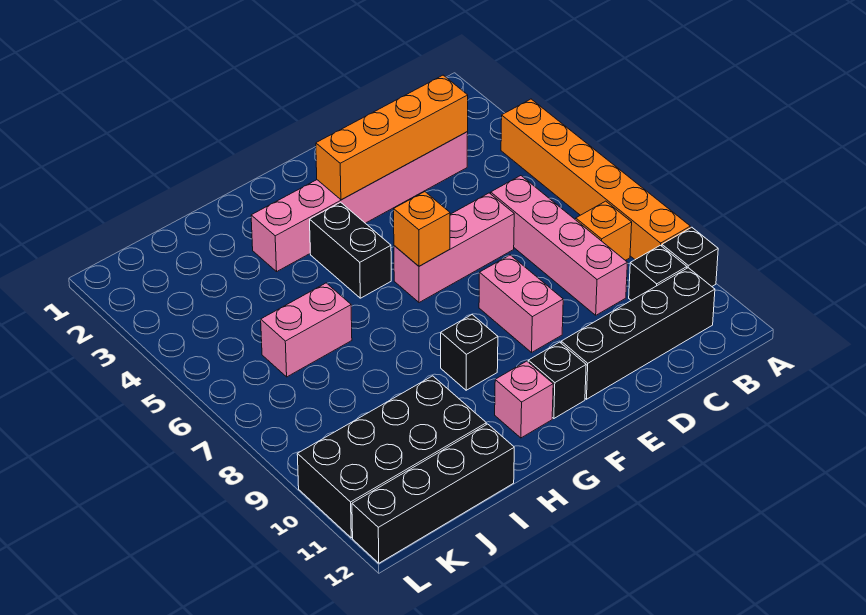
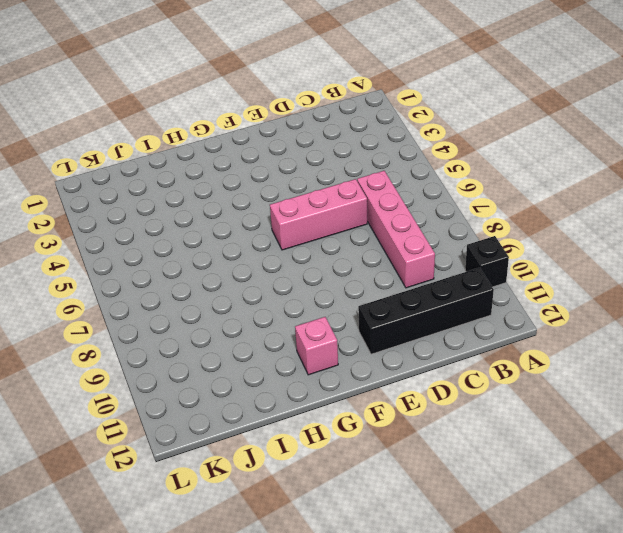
none -> orange brick A4:A9 level 1
none -> orange brick B8 level 1
none -> black brick B10 level 1

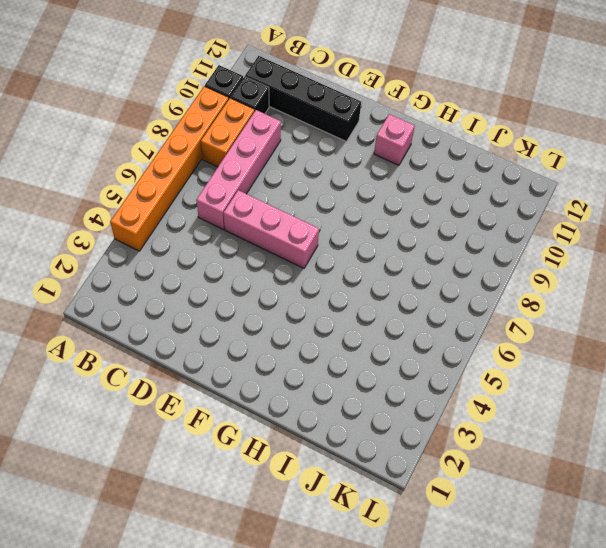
orange brick B8:B9 level 1 -> orange brick B8 level 1
none -> pink brick C3:H3 level 1
none -> pink brick E8:E9 level 1
none -> black brick F11 level 1

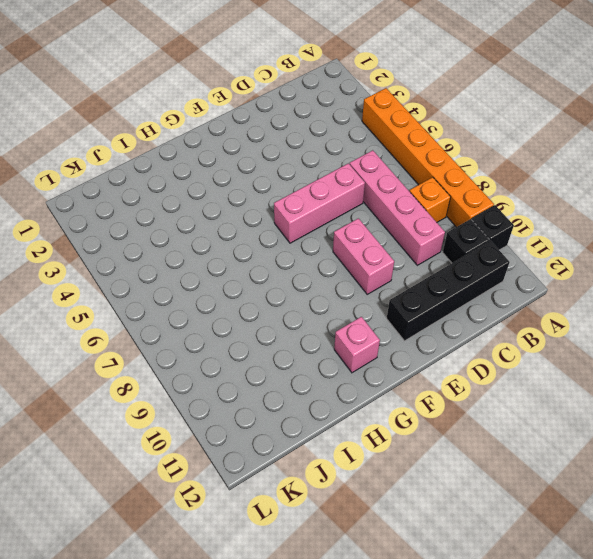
none -> pink brick C3:H3 level 1
none -> black brick F11 level 1
none -> black brick G4:G5 level 1

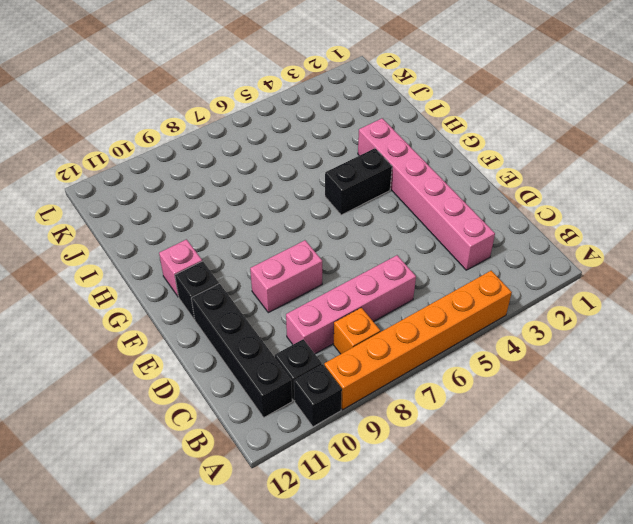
none -> pink brick D6:F6 level 1
none -> black brick G9 level 1
none -> pink brick I6:J6 level 1

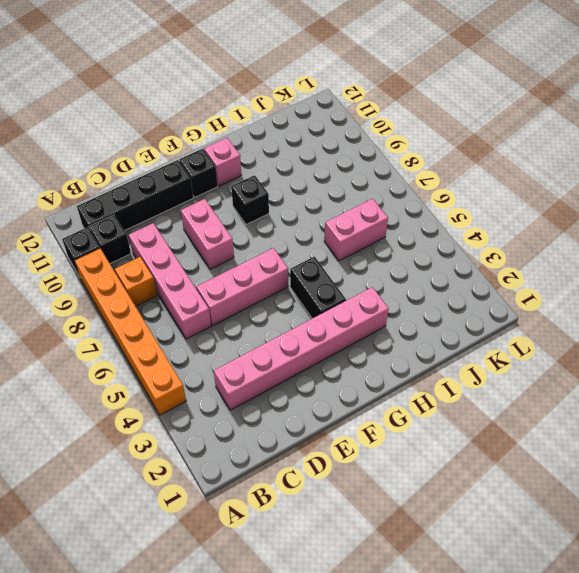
none -> black brick I10:L11 level 1
none -> black brick I12:L12 level 1
none -> orange brick C3:F3 level 2

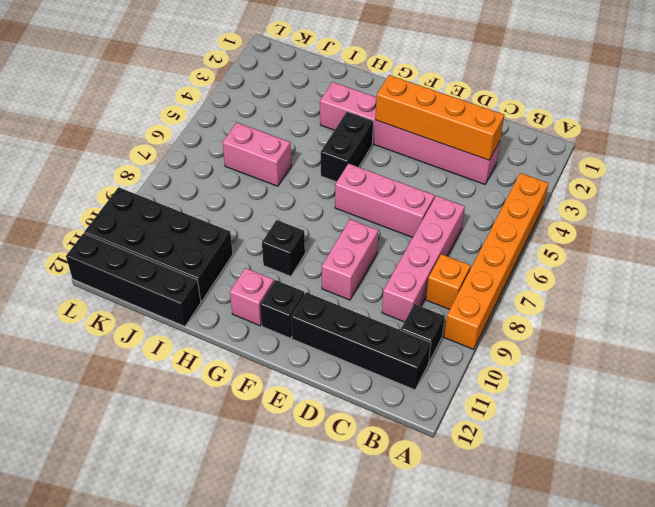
none -> black brick A10 level 1
none -> orange brick F6 level 2

